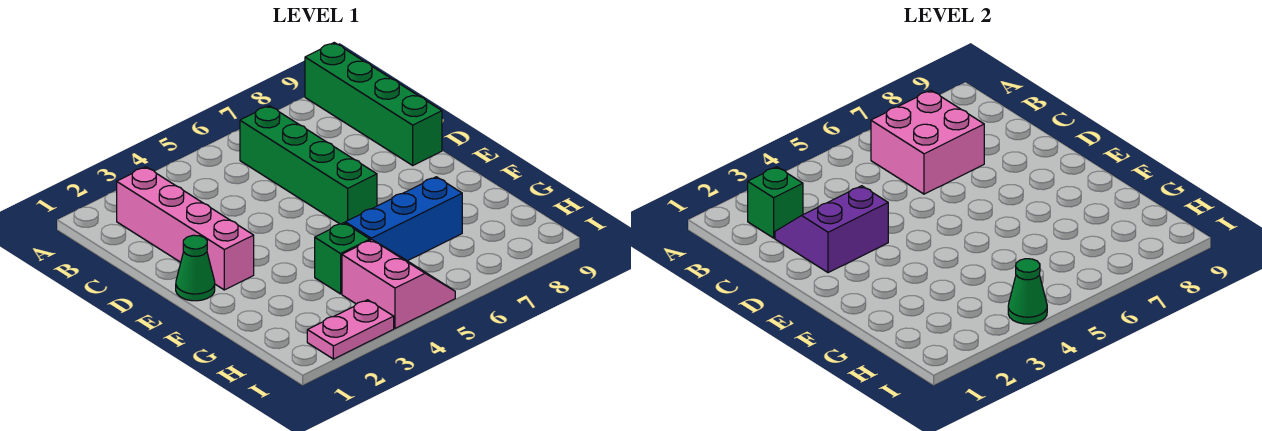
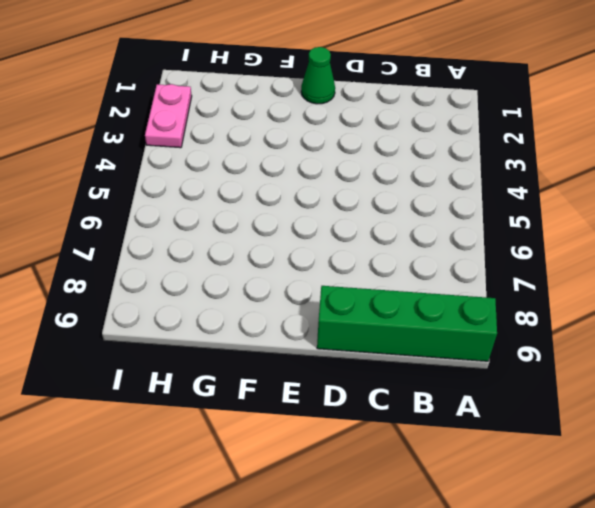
none -> pink brick B2:E2 level 1
none -> green brick B6:E6 level 1
none -> green brick G4 level 1

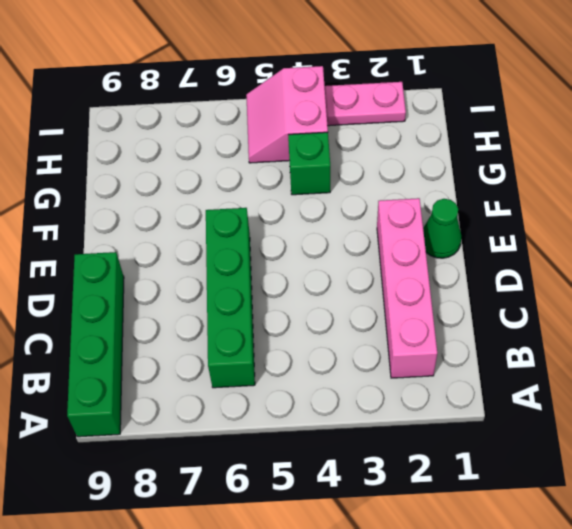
none -> blue brick G5:G7 level 1
none -> green brick B2 level 2
none -> pink brick B6:C7 level 2

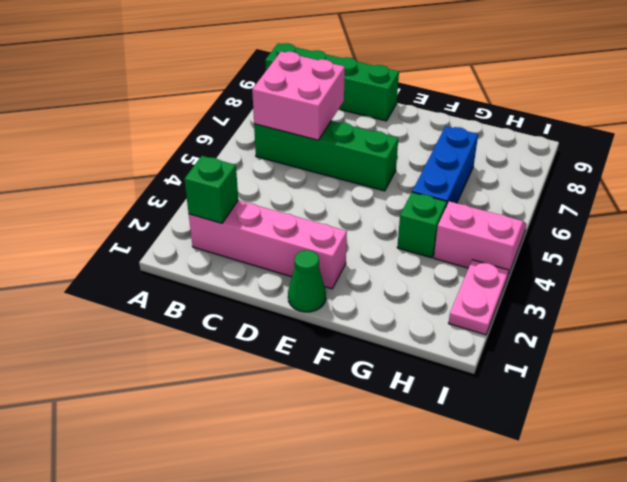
none -> purple slope C2:D3 level 2 top D
none -> green cone I4 level 2

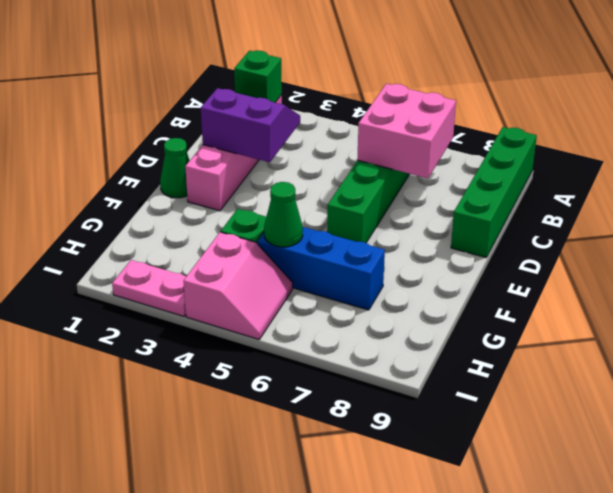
green cone G5 level 2 -> green cone I4 level 2

